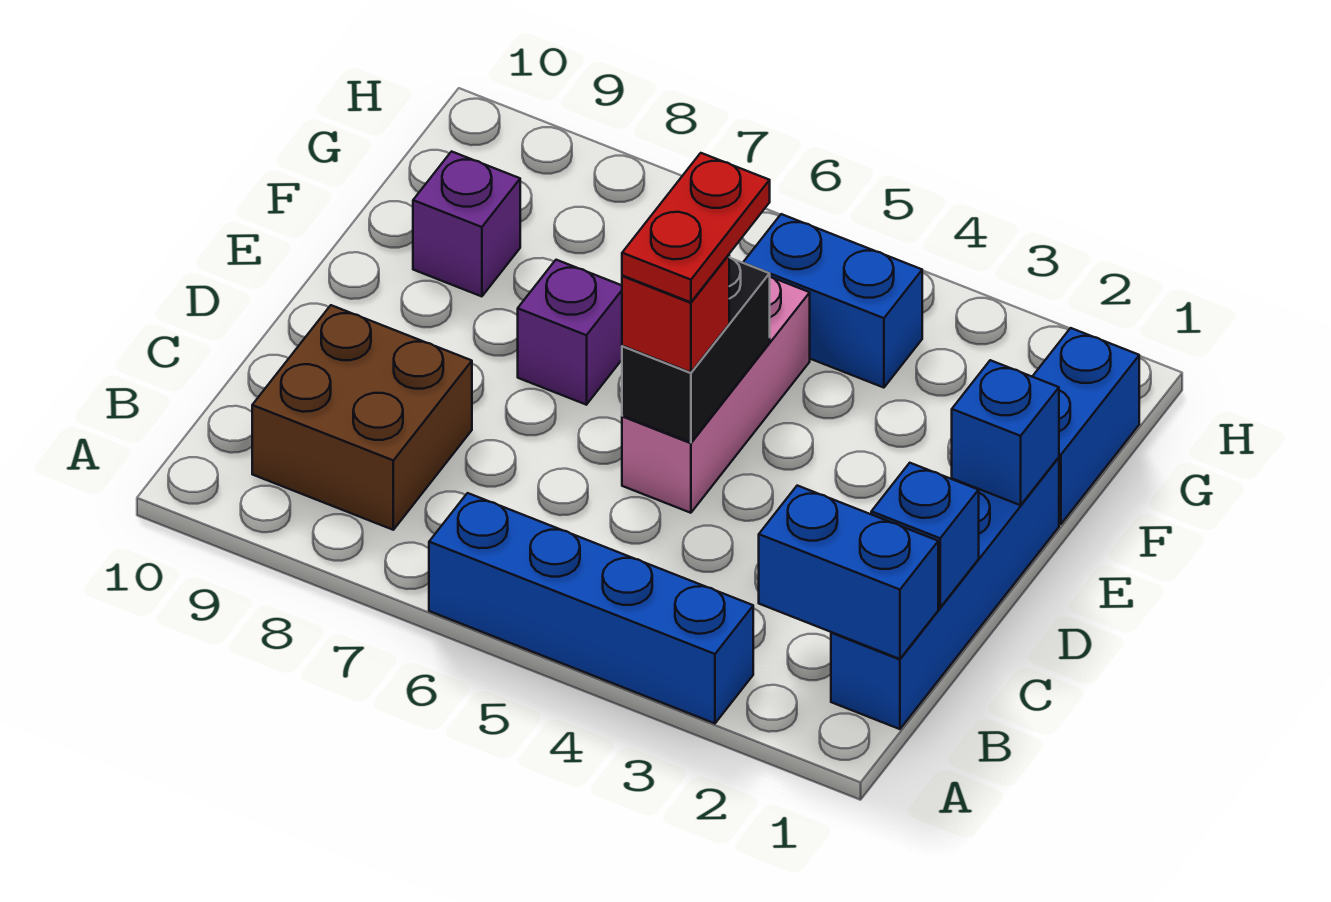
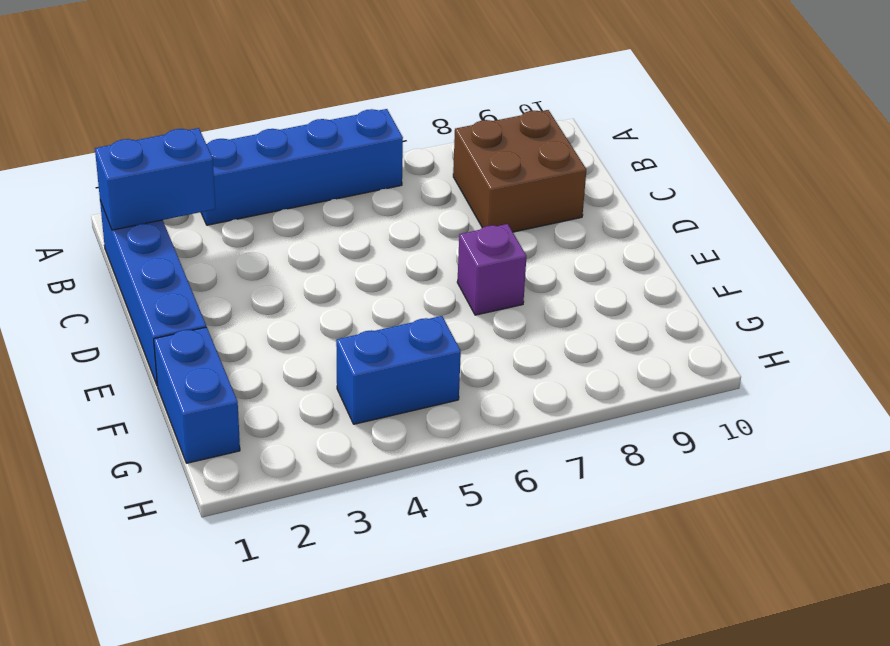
none -> pink brick D5:F5 level 1
none -> purple brick F9 level 1
none -> blue brick C1 level 2

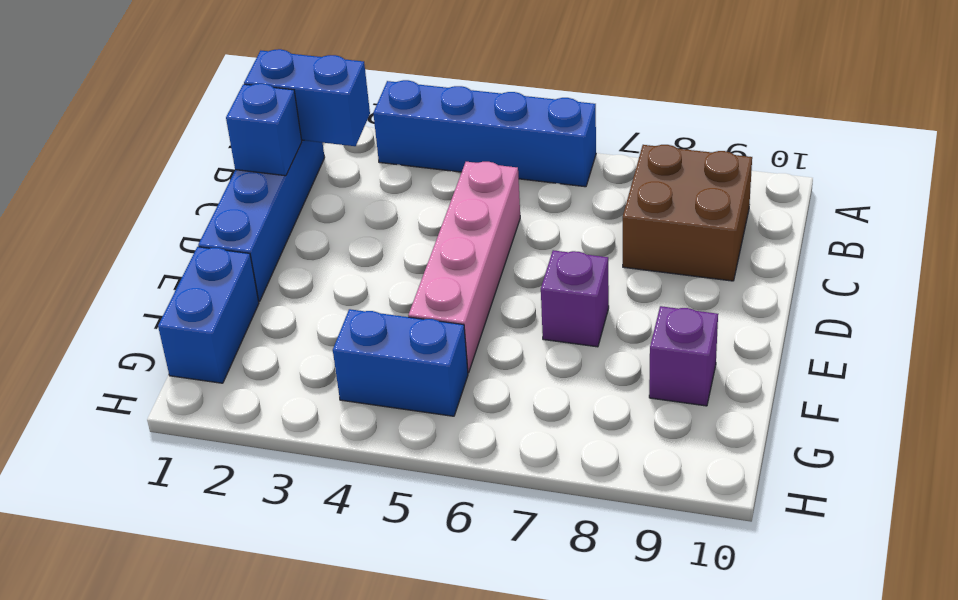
pink brick C5:F5 level 1 -> pink brick D5:F5 level 1
none -> black brick D5:E5 level 2
none -> blue brick E1 level 2
none -> red brick D5 level 3

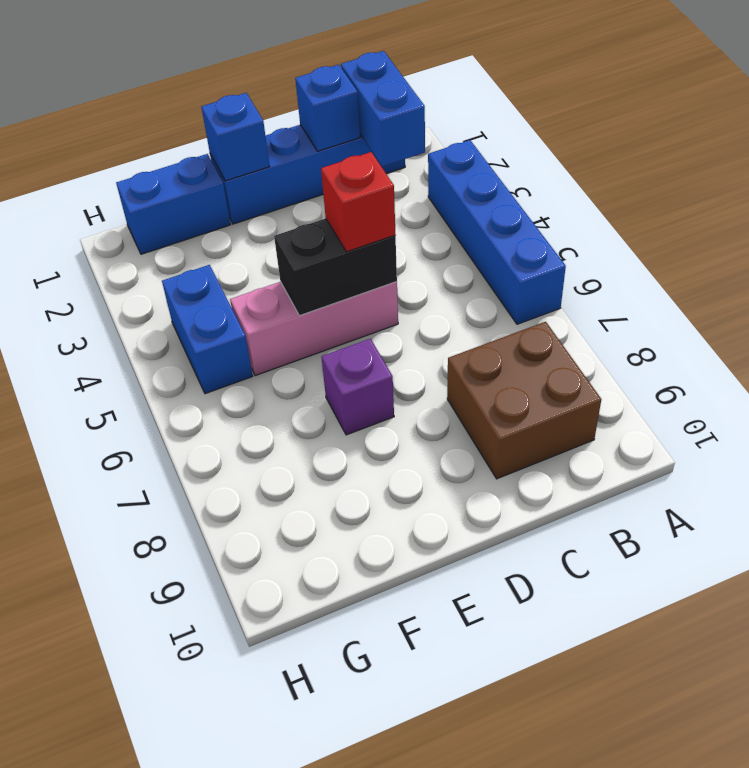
none -> purple brick F9 level 1
none -> red plate D5:E5 level 4

